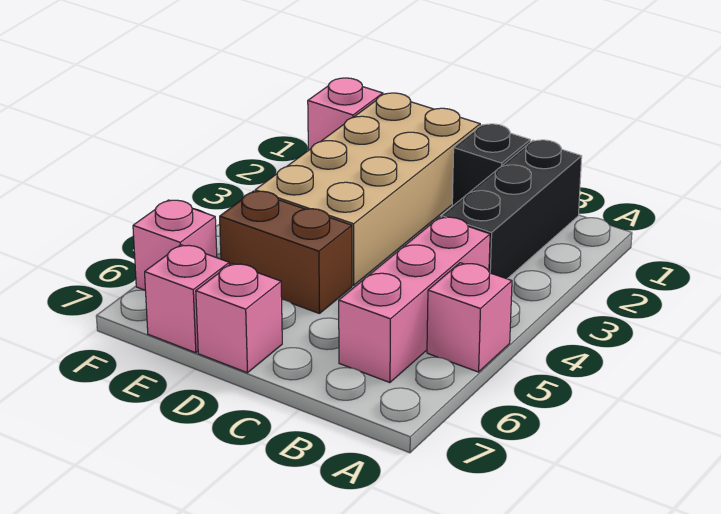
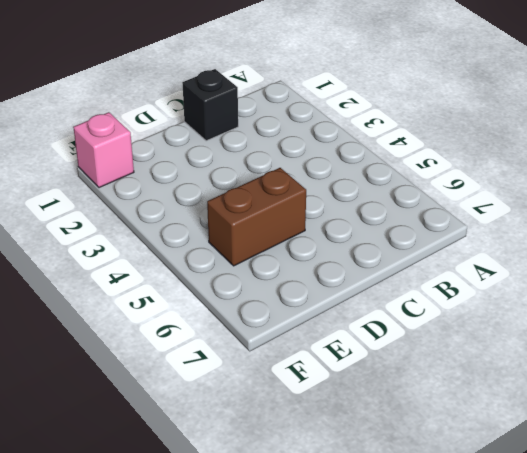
none -> pink brick A5 level 1
none -> black brick B1:B3 level 1

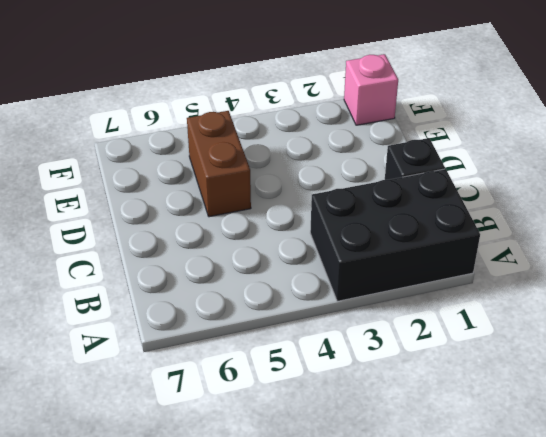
black brick A1:B3 level 1 -> black brick B1:B3 level 1
none -> pink brick A5 level 1
none -> pink brick B4:B6 level 1

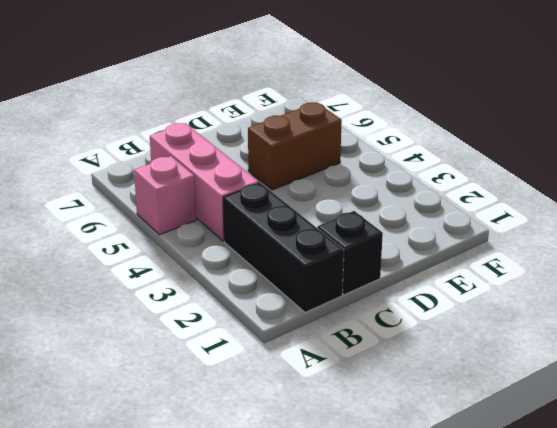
none -> tan brick D1:E4 level 1
none -> pink brick D7 level 1

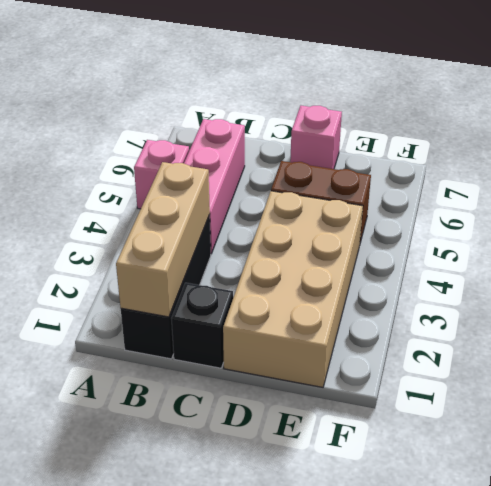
tan brick B1:B3 level 2 -> none
none -> pink brick E7 level 1
none -> pink brick F1 level 1

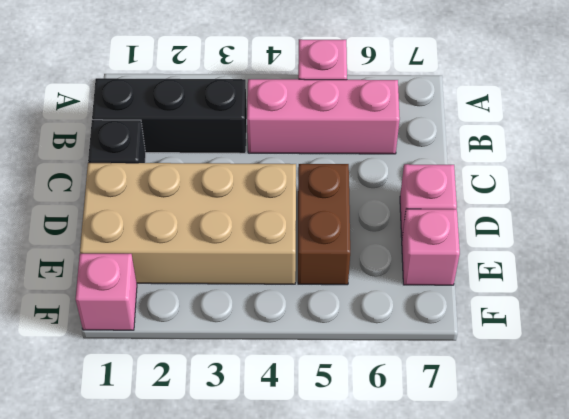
none -> pink brick F6 level 1

